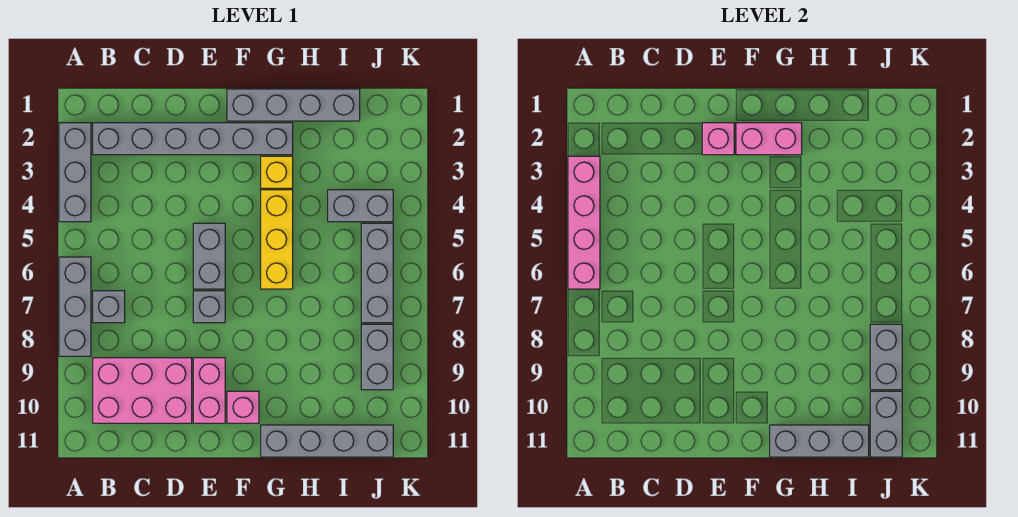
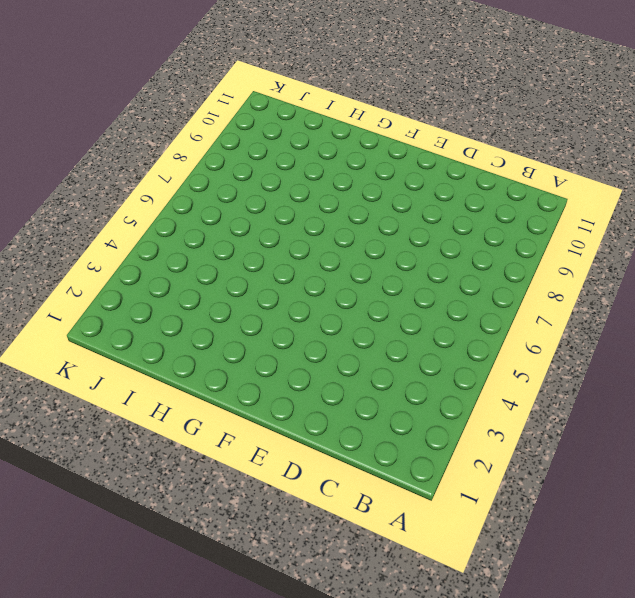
none -> grey brick A2:A4 level 1
none -> grey brick A6:A8 level 1
none -> grey brick B2:G2 level 1

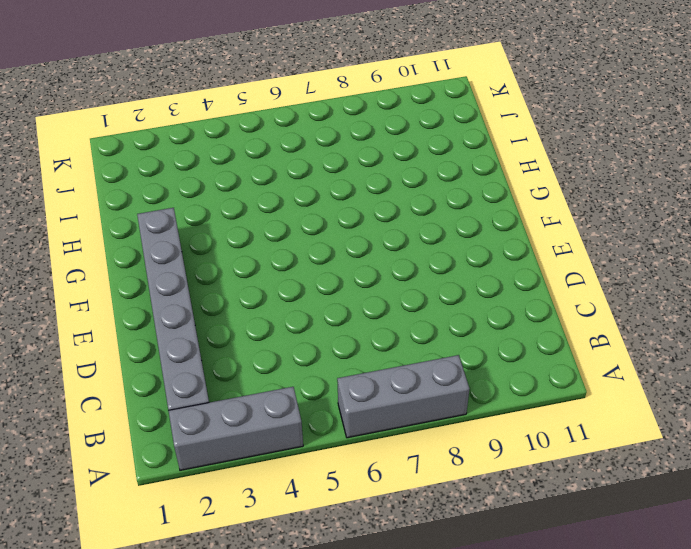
none -> grey brick B7 level 1
none -> pink brick B9:D10 level 1
none -> grey brick E5:E6 level 1

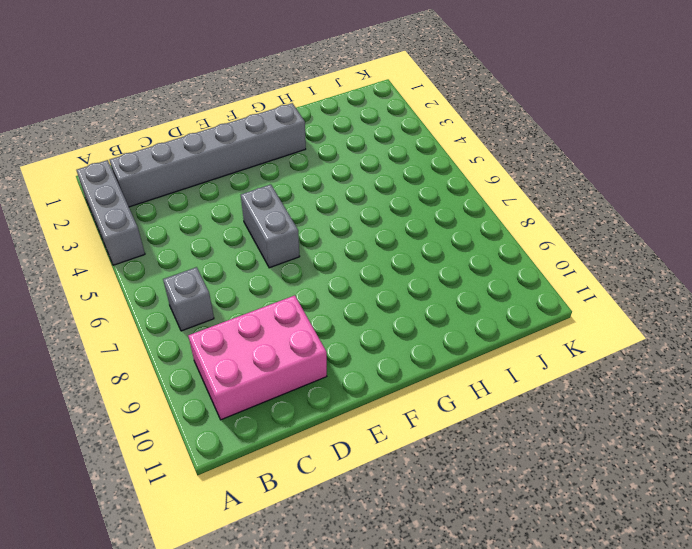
none -> grey brick A6:A8 level 1
none -> grey brick E7 level 1
none -> pink brick E9:E10 level 1

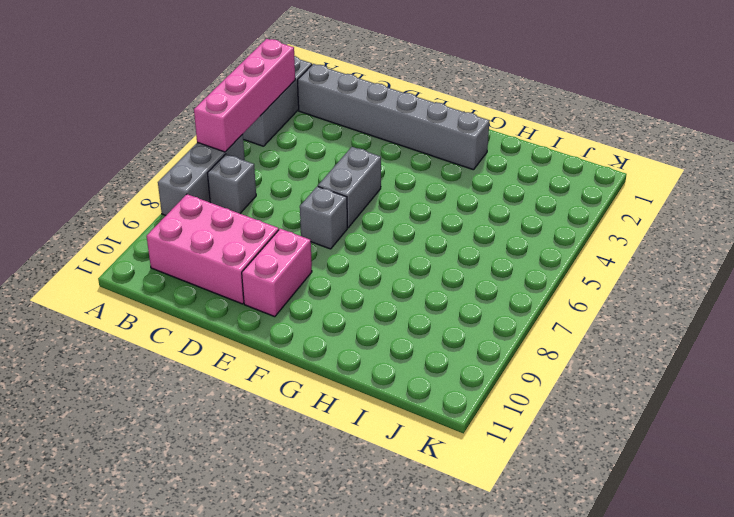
none -> grey brick F1:I1 level 1
none -> pink brick F10 level 1
none -> yellow brick G3 level 1

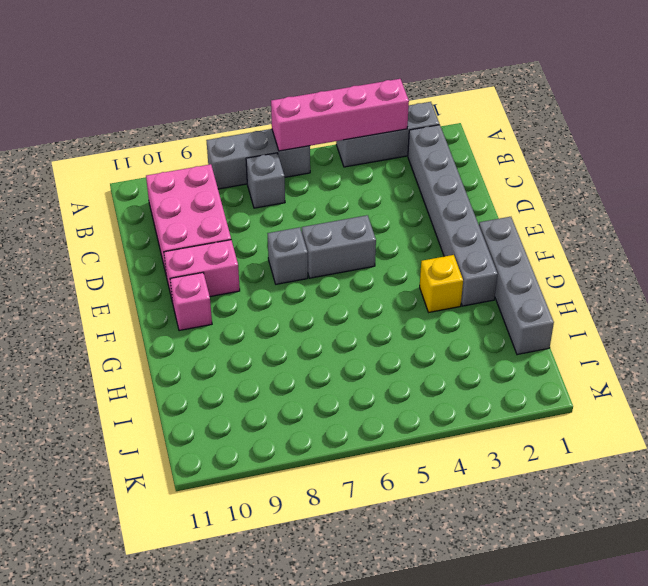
none -> yellow brick G4:G6 level 1
none -> grey brick G11:J11 level 1
none -> grey brick I4:J4 level 1

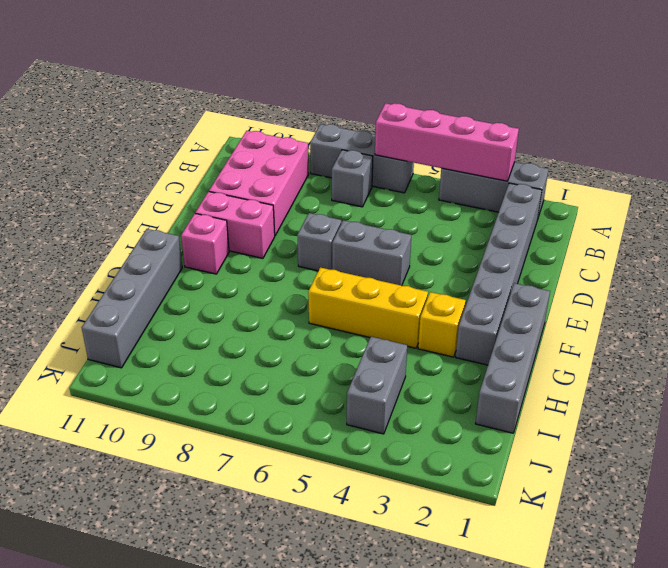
none -> grey brick J5:J7 level 1
none -> grey brick J8:J9 level 1
none -> pink brick E2 level 2

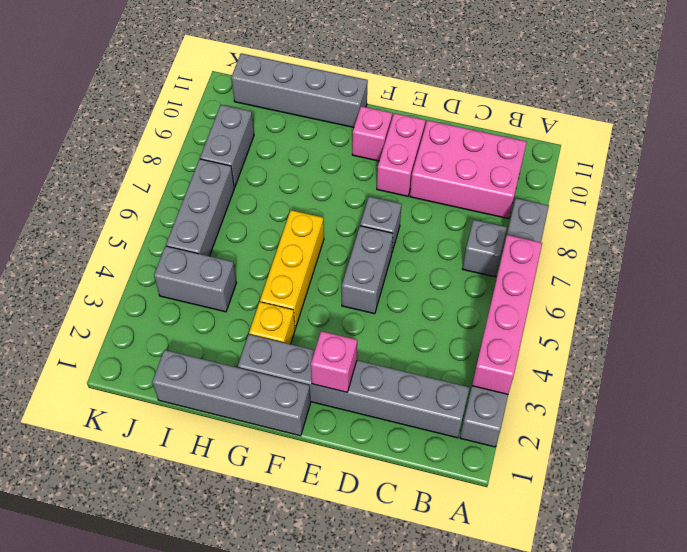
none -> pink brick F2:G2 level 2
none -> grey brick G11:I11 level 2
none -> grey brick J8:J9 level 2

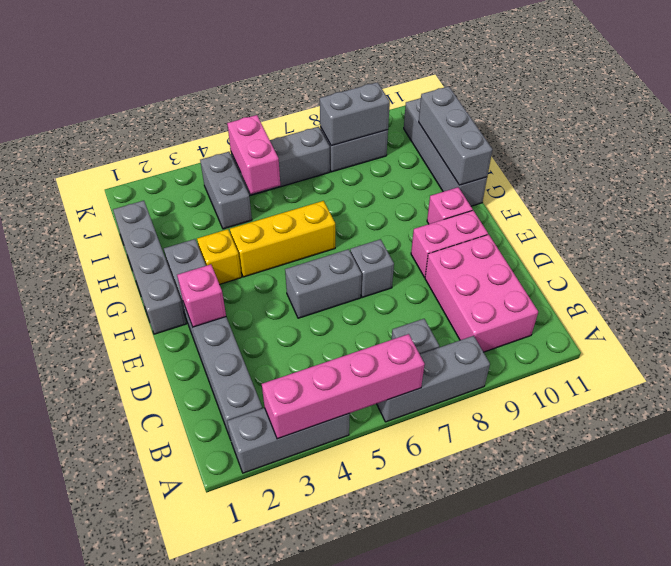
pink brick I5:J5 level 2 -> pink brick F2:G2 level 2
none -> grey brick J10:J11 level 2

